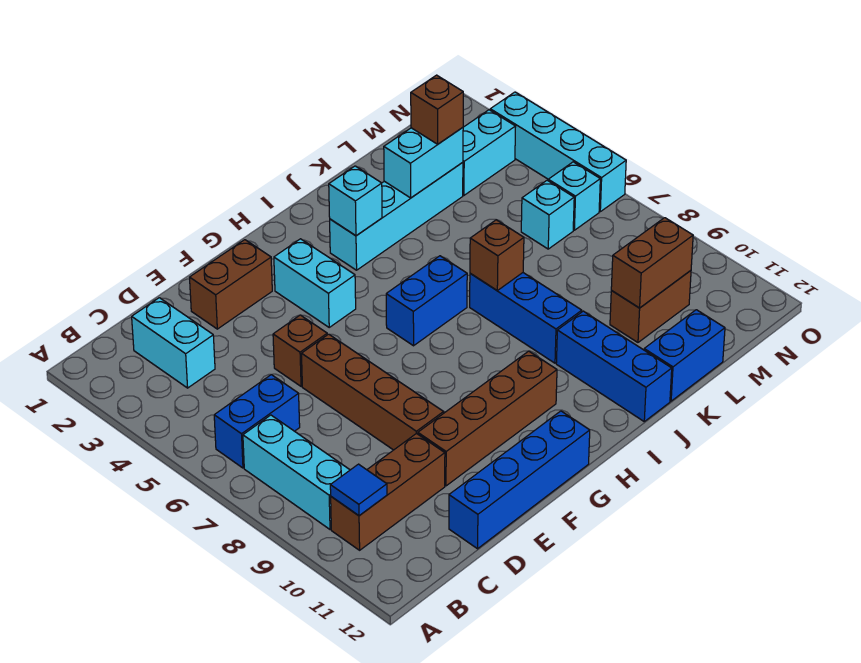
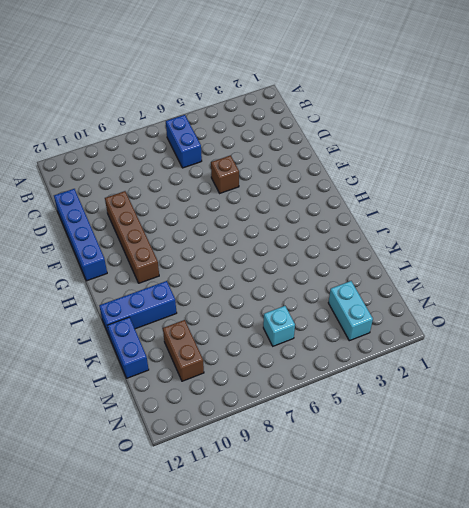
none -> cyan brick B7:B9 level 1
none -> brown brick B10:D10 level 1
none -> cyan brick C2:C3 level 1

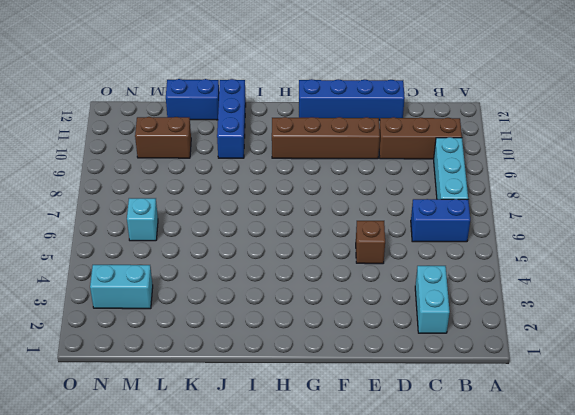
none -> brown brick E2:F2 level 1
none -> brown brick E6:E9 level 1
none -> cyan brick G3:G4 level 1

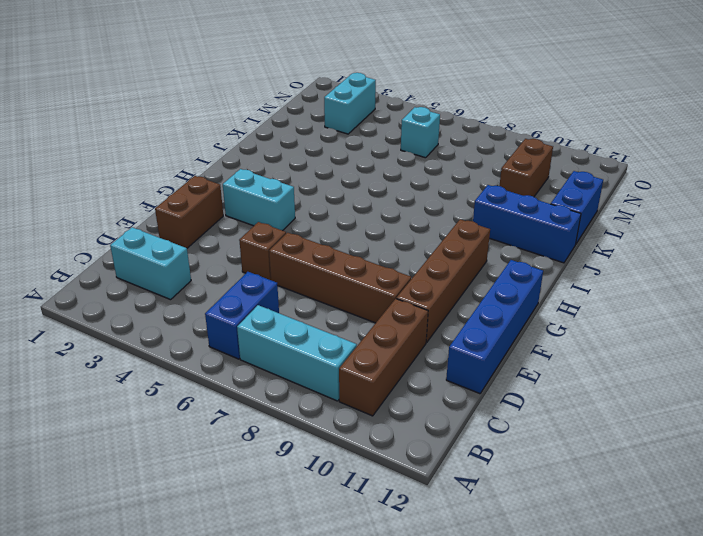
none -> blue brick H6:I6 level 1
none -> cyan brick I3:L3 level 1
none -> blue brick J7:J9 level 1

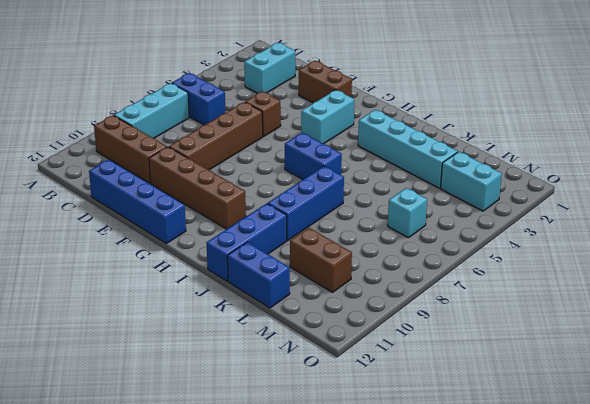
none -> cyan brick N6 level 1
none -> cyan brick O3:O6 level 1
none -> blue tile B10 level 2

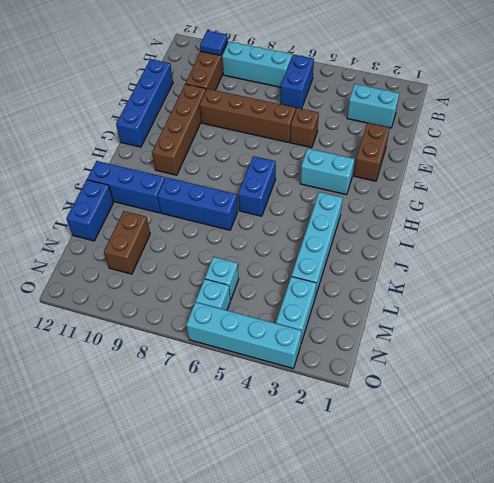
none -> cyan brick I3 level 2
none -> brown brick J7 level 2
none -> cyan brick K3:L3 level 2

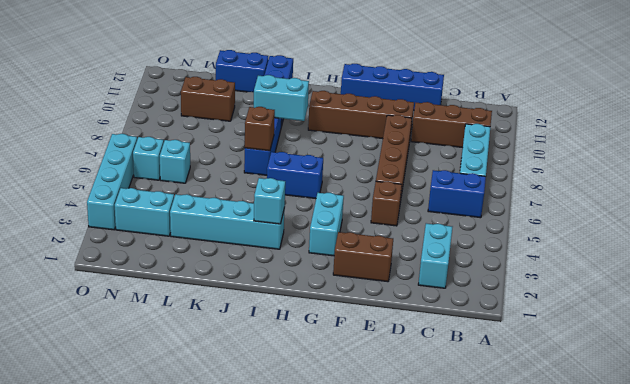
cyan brick I9:J9 level 2 -> cyan brick K3:L3 level 2
none -> blue tile B10 level 2
none -> brown brick L10:M10 level 2
none -> brown brick L3 level 3

